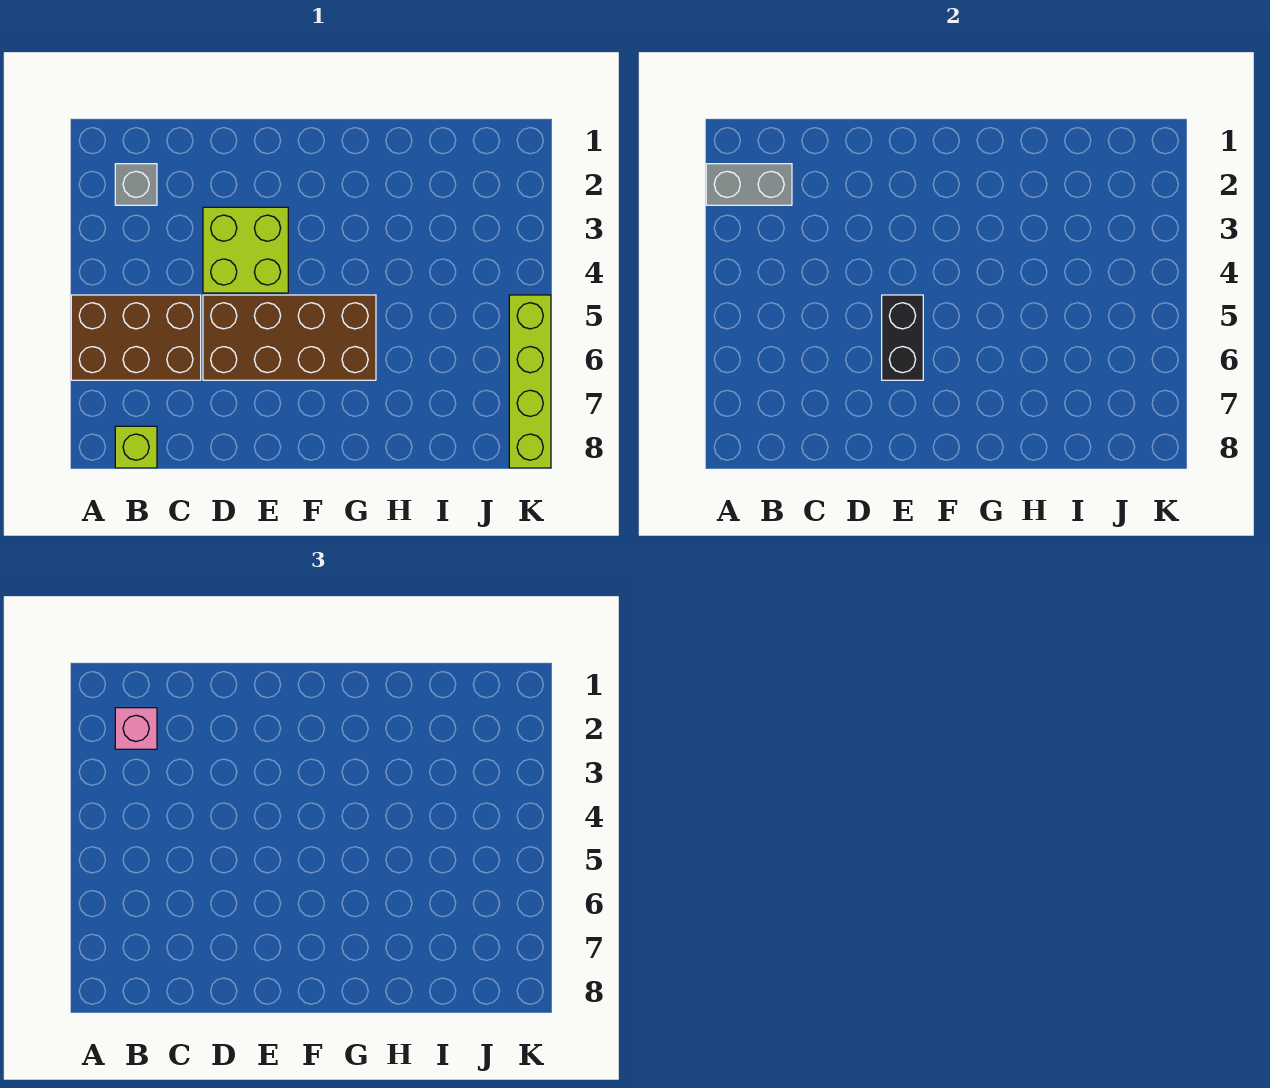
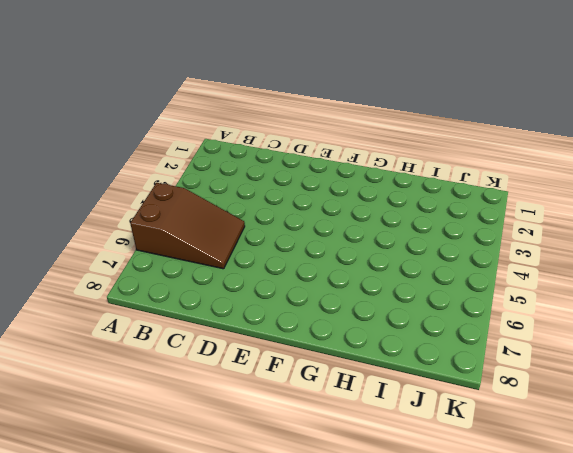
brown slope A5:C6 level 1 top A -> brown brick A5:C6 level 1
none -> grey brick B2 level 1
none -> lime brick B8 level 1

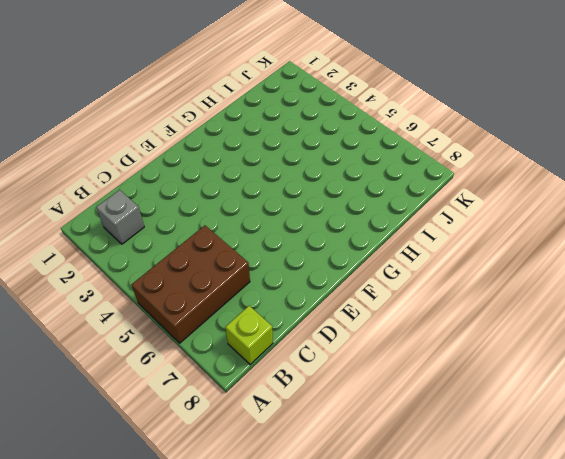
none -> lime brick D3:E4 level 1
none -> brown brick D5:G6 level 1

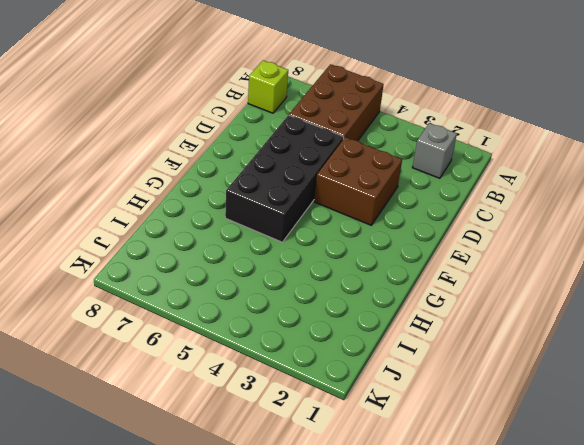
brown brick D3:E4 level 1 -> lime brick D3:E4 level 1
black brick D5:G6 level 1 -> brown brick D5:G6 level 1
none -> lime brick K5:K8 level 1
none -> grey brick A2:B2 level 2

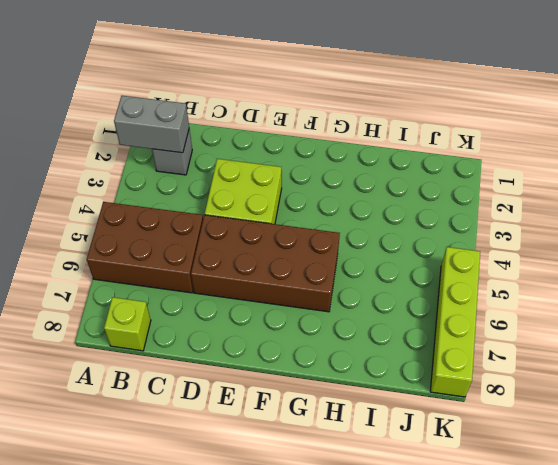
none -> black brick E5:E6 level 2
none -> pink brick B2 level 3

